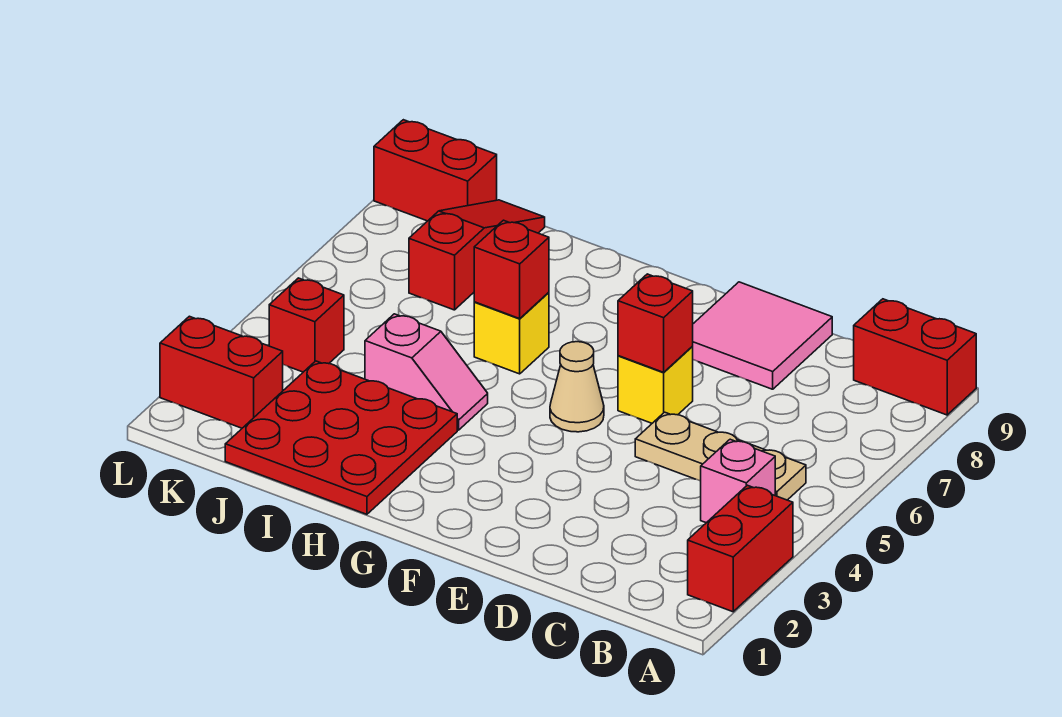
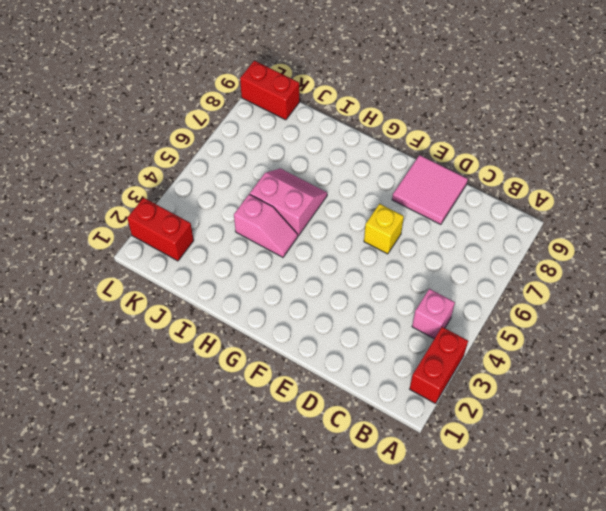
pink slope H5:I6 level 1 top 5 -> yellow brick H6 level 1
none -> red brick A9:B9 level 1
none -> tan plate B5:D5 level 1
none -> tan cone F5 level 1

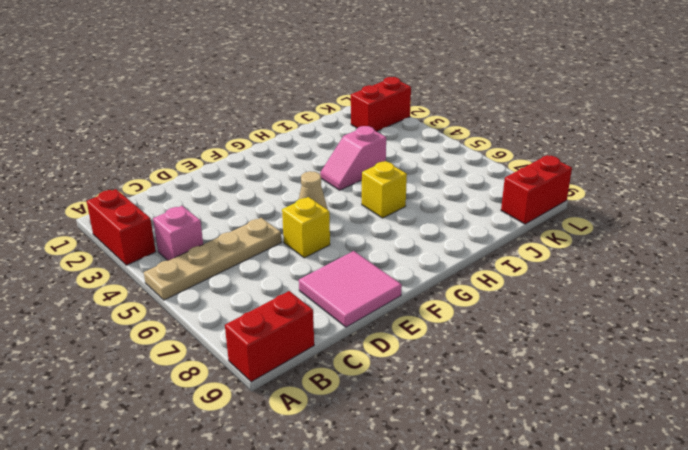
tan plate A5:D5 level 1 -> tan plate B5:D5 level 1
none -> red plate H1:J3 level 1
none -> red slope J7:J9 level 1 top 7
none -> red brick K4 level 1

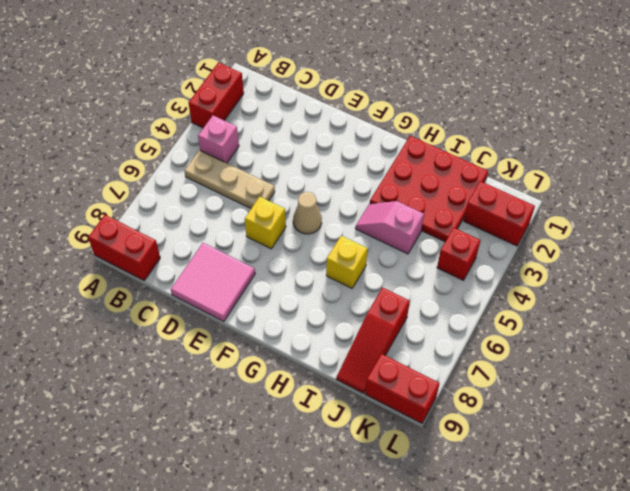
none -> red brick E6 level 2
none -> red brick H6 level 2

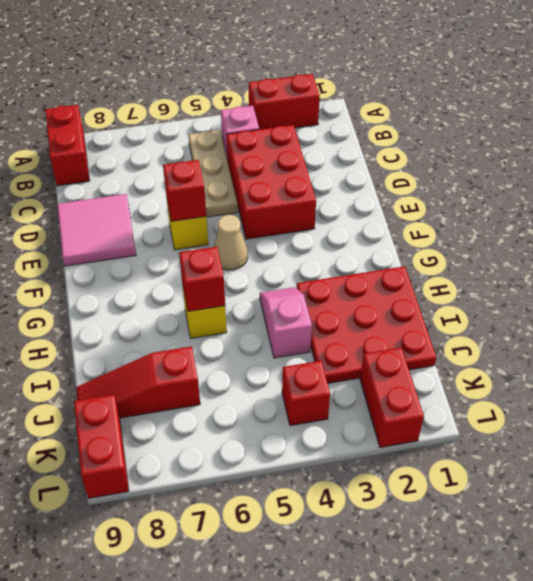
red brick C3:E4 level 1 -> none

